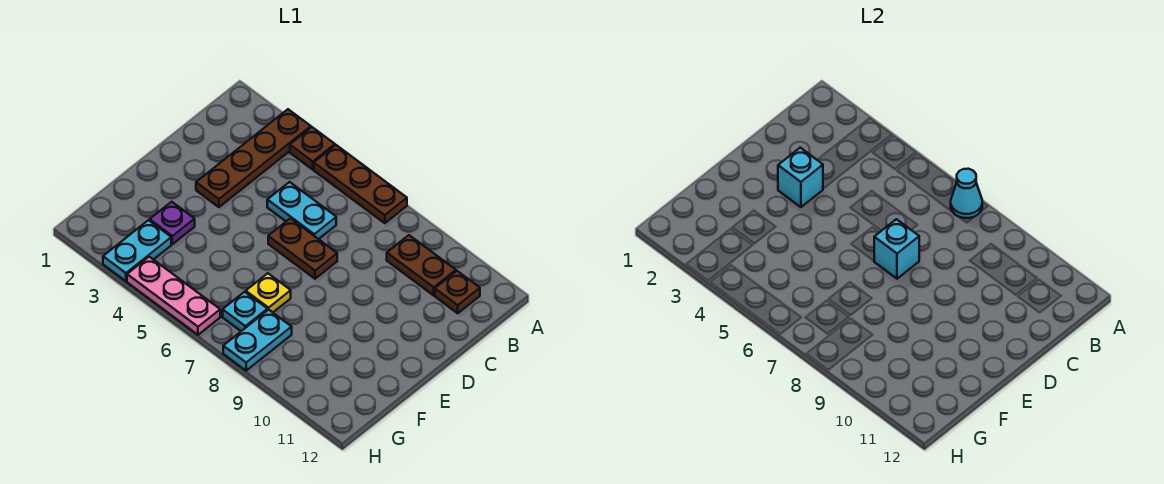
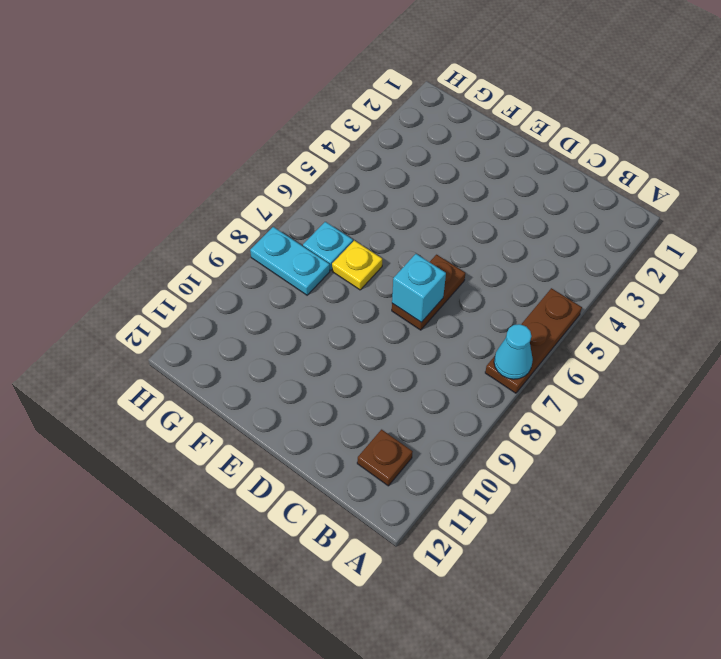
none -> brown plate A3:D3 level 1
none -> brown plate A4 level 1
none -> brown plate B9:B10 level 1

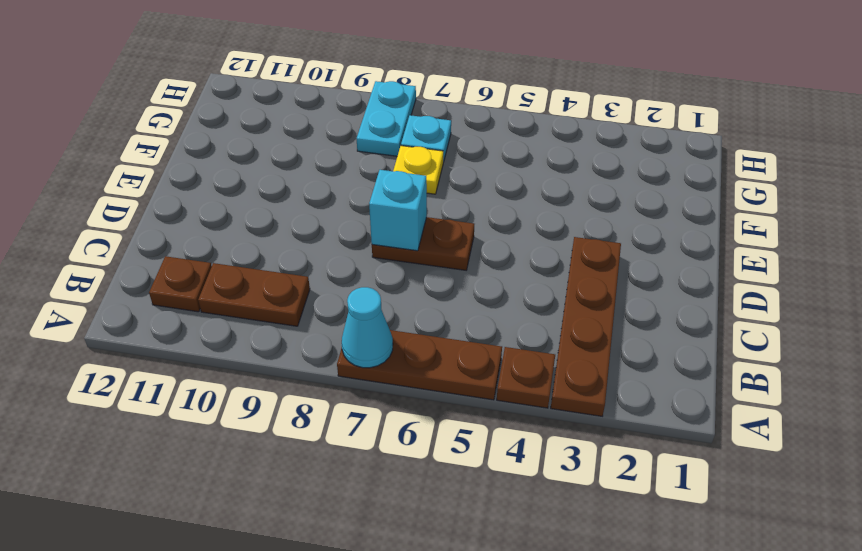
none -> cyan plate C5:C6 level 1
none -> purple plate F3 level 1
none -> cyan plate G3:H3 level 1

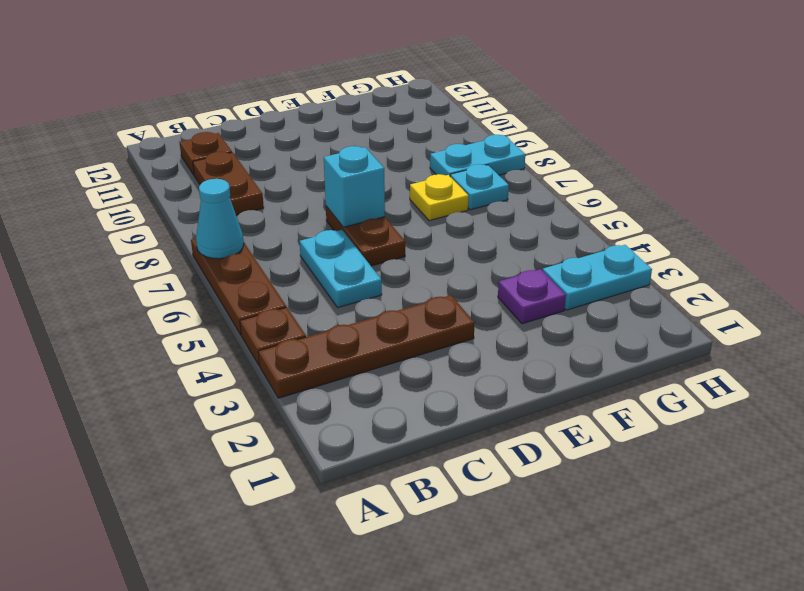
none -> pink plate H4:H6 level 1
none -> cyan brick D3 level 2

